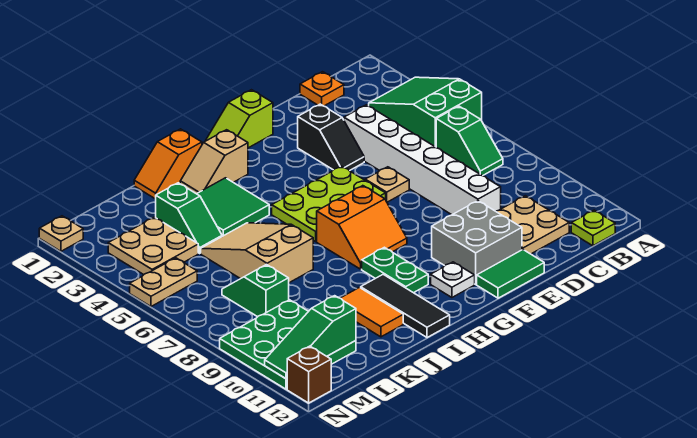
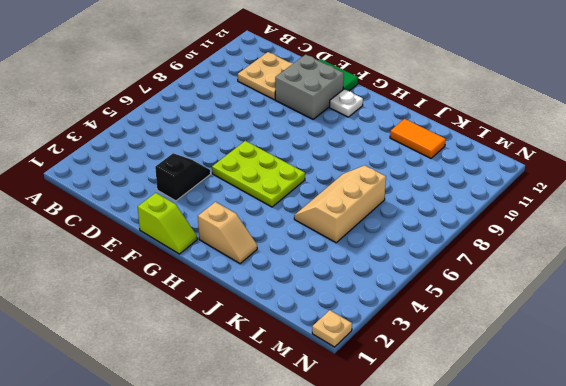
tan slope J5:K7 level 1 top K -> tan slope J5:K7 level 1 top 7
orange tile J11:K11 level 1 -> orange tile J10:J11 level 1
none -> green slope A3:B5 level 1 top 5
none -> green slope B6:B7 level 1 top 6
none -> lime plate B12 level 1

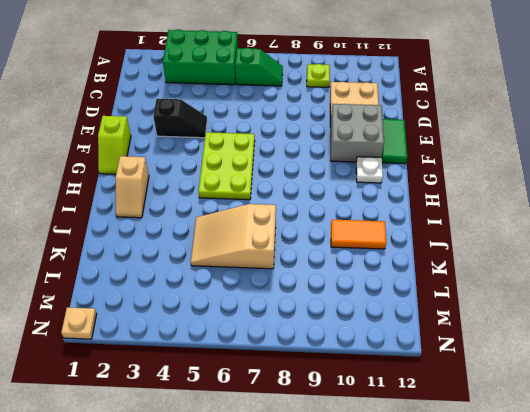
green brick A3:B5 level 1 -> green slope A3:B5 level 1 top 5
lime plate B9 level 1 -> lime plate B12 level 1
none -> orange plate C1 level 1
none -> white brick D4:D9 level 1
none -> tan plate E6 level 1

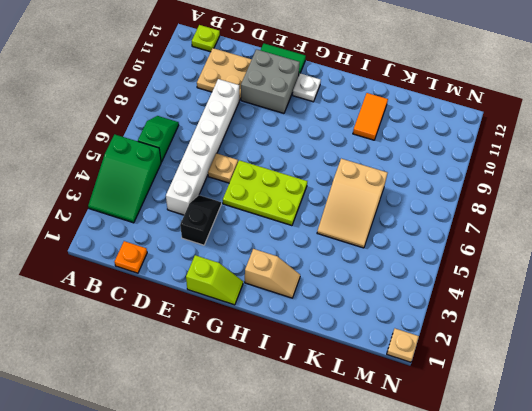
none -> orange slope G7:H8 level 1 top 7
none -> green plate H9:H10 level 1
none -> orange slope I1:J1 level 1 top I

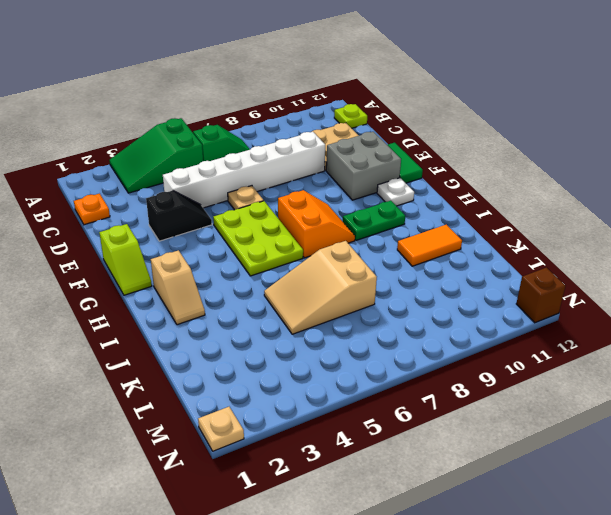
none -> orange slope I1:J1 level 1 top I
none -> green tile I3:J4 level 1
none -> black tile I10:I12 level 1

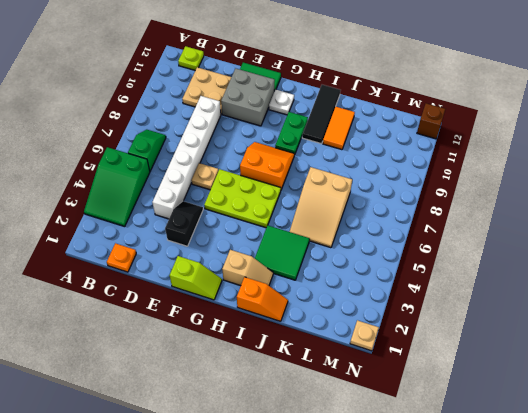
none -> green slope K3:K4 level 1 top 3
none -> tan plate L3:M4 level 1
none -> green slope L7:L8 level 1 top 8

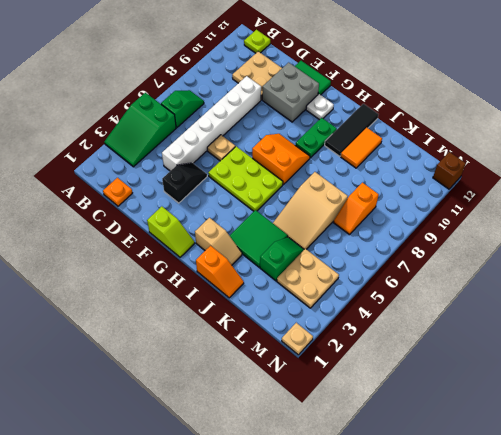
orange slope L7:L8 level 1 top 8 -> green slope L7:L8 level 1 top 8
none -> green plate L9:N11 level 1
none -> tan plate M5:N5 level 1
none -> green slope L11:N11 level 2 top L

